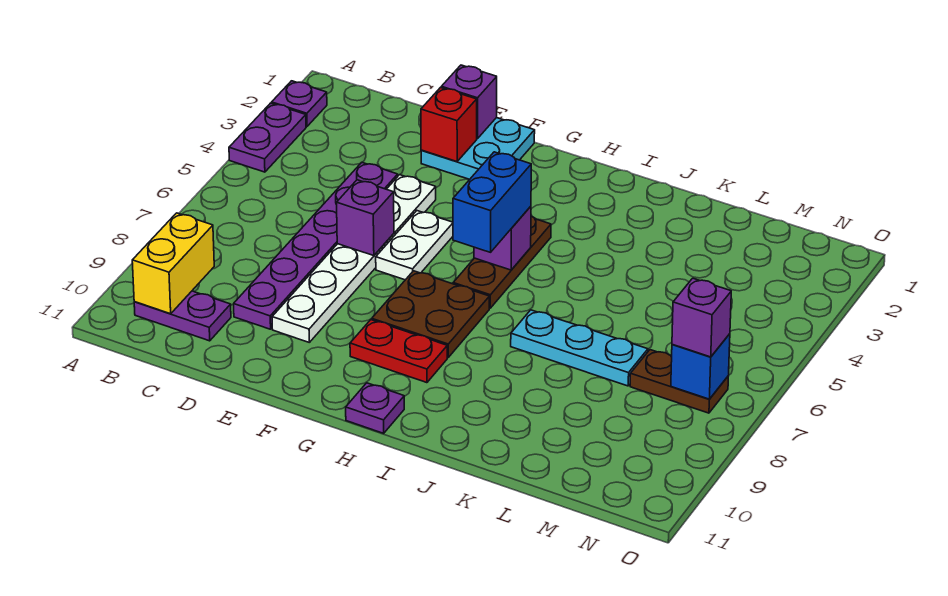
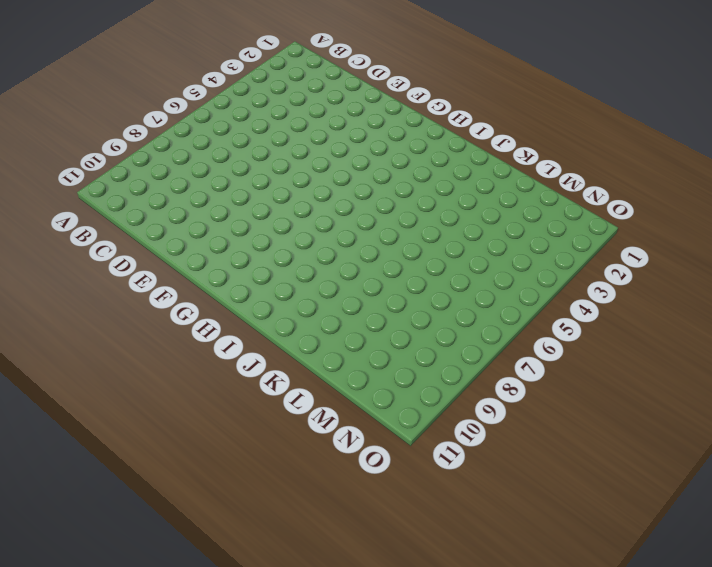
none -> purple plate A2 level 1
none -> purple plate A3:A4 level 1
none -> purple plate B10:C10 level 1

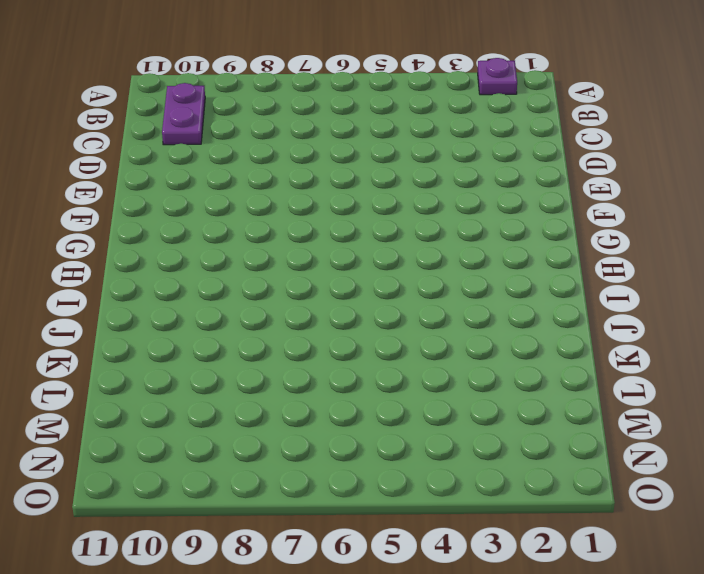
none -> purple plate A3:A4 level 1
none -> purple plate D4:D9 level 1
none -> cyan plate E1:F2 level 1

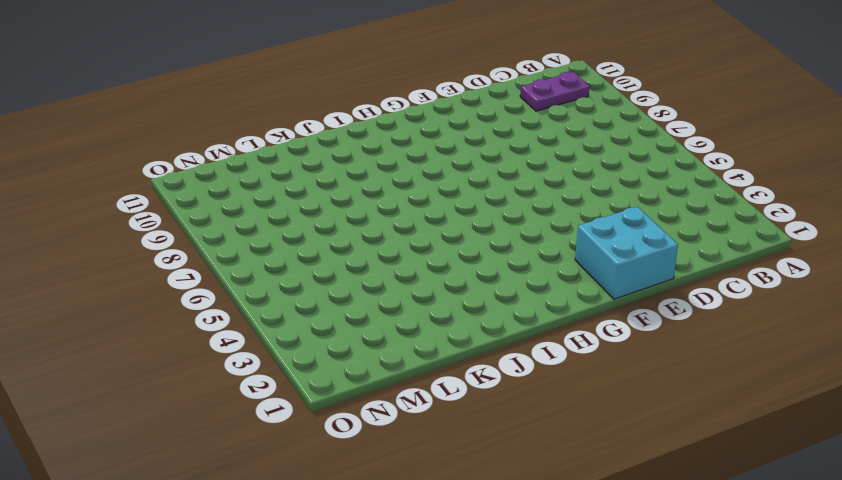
cyan brick E1:F2 level 1 -> cyan plate E1:F2 level 1
none -> purple plate A2 level 1
none -> purple plate A3:A4 level 1
none -> purple plate D4:D9 level 1

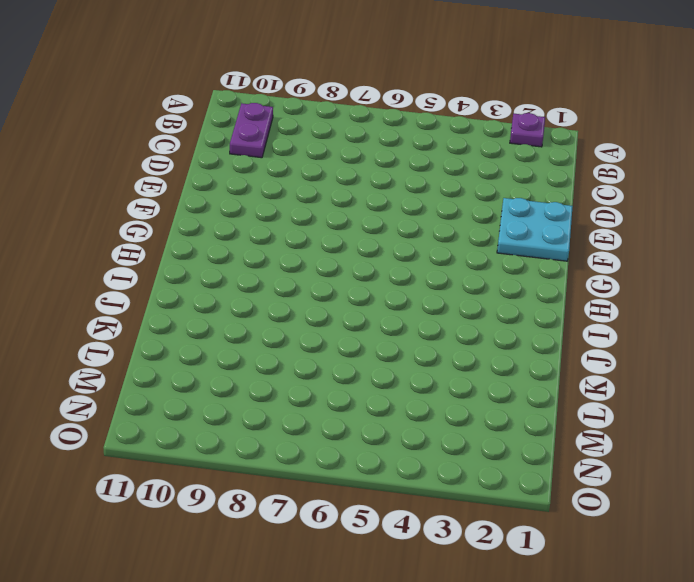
none -> purple plate A3:A4 level 1
none -> purple plate D4:D9 level 1
none -> white plate E4:E9 level 1

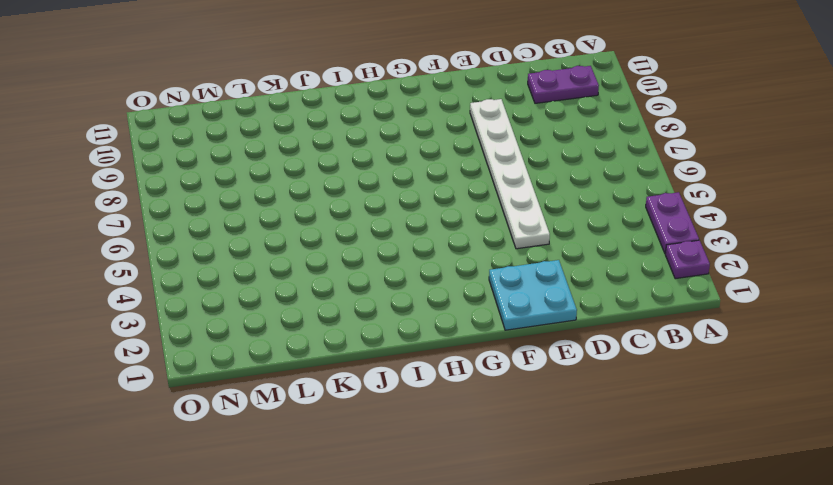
none -> purple plate D4:D9 level 1
none -> white plate F5:F6 level 1
none -> brown plate G7:H8 level 1

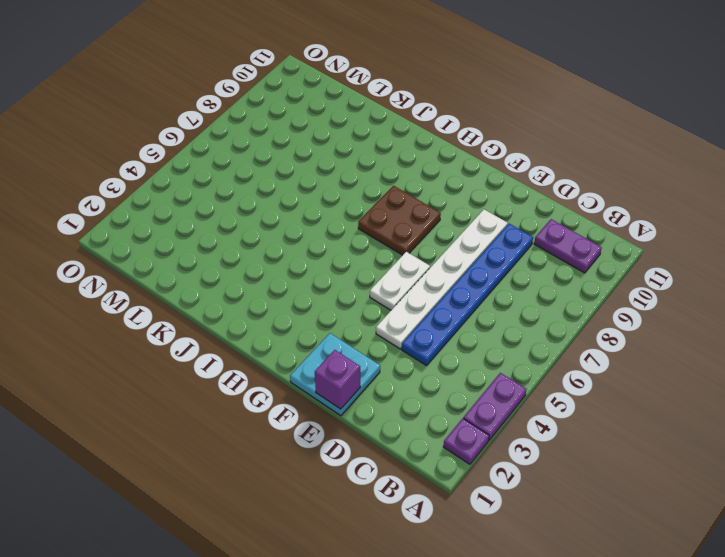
blue plate D4:D9 level 1 -> purple plate D4:D9 level 1
none -> red plate G9:H9 level 1
none -> brown plate H4:H6 level 1
none -> purple plate H11 level 1

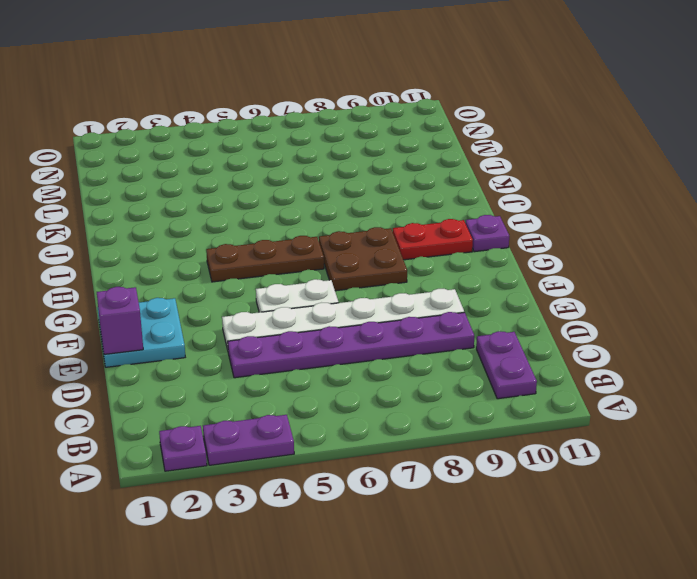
red plate H9:H10 level 1 -> red plate G9:H9 level 1
none -> cyan plate J7:L7 level 1
none -> brown plate M7:N7 level 1
none -> yellow brick B9:B10 level 2

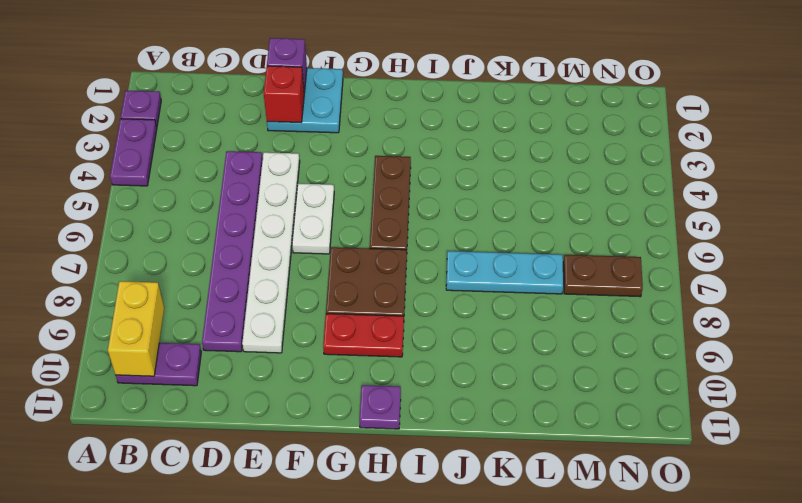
none -> purple brick E6 level 2
none -> purple brick H5 level 2
none -> blue brick N7 level 2

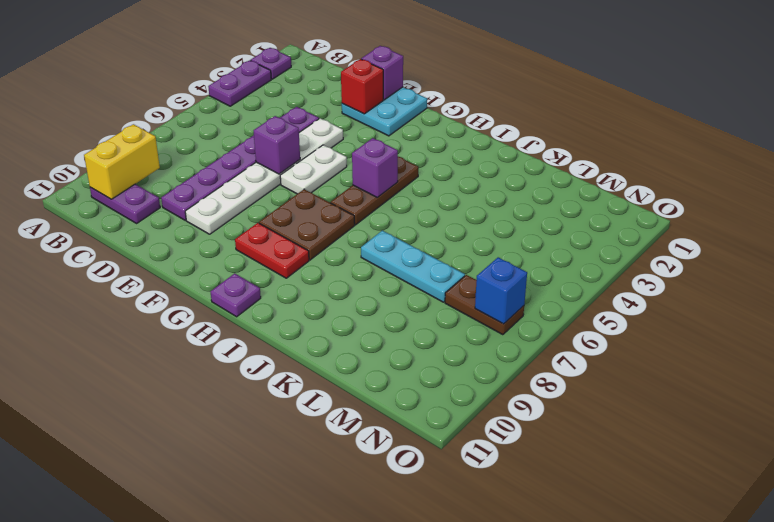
none -> blue brick H5:H6 level 3
none -> purple brick N7 level 3

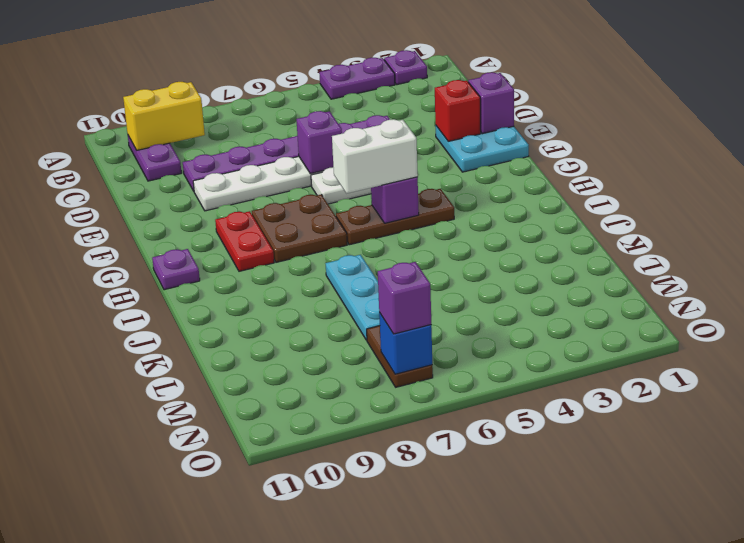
white brick H5:H6 level 3 -> blue brick H5:H6 level 3

